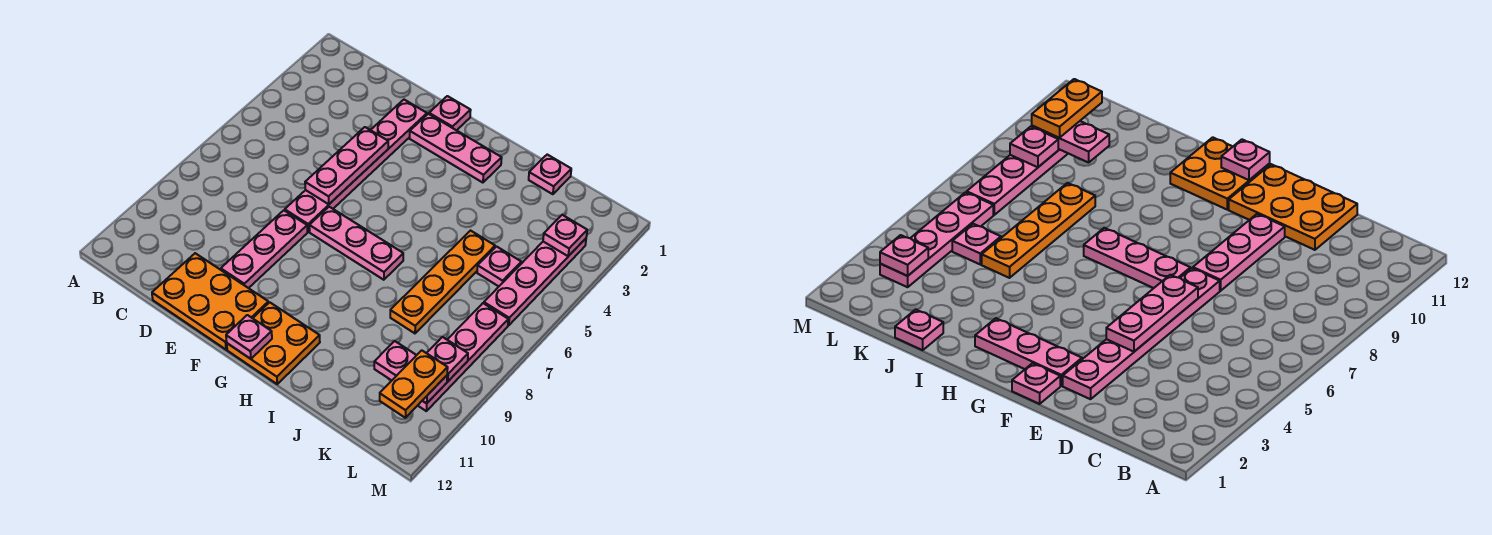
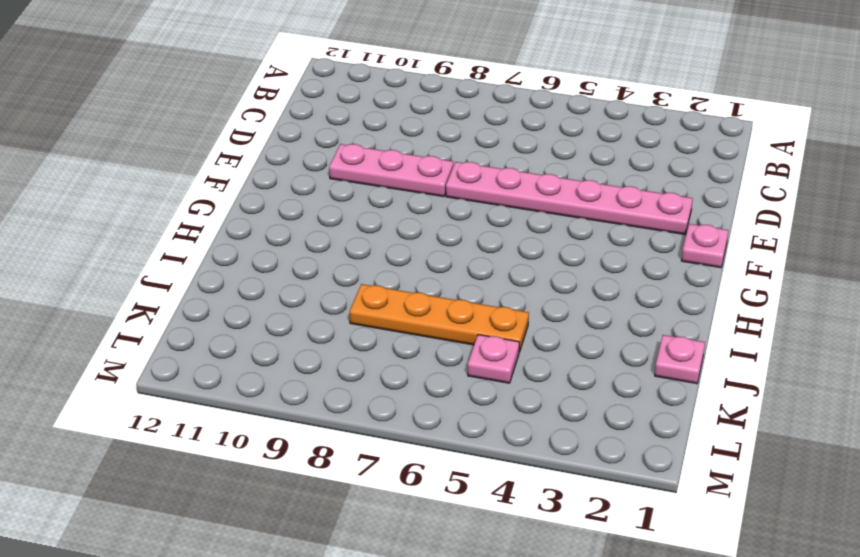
none -> orange plate D11:F12 level 1
none -> pink plate F2:H2 level 1
none -> pink plate F7:H7 level 1

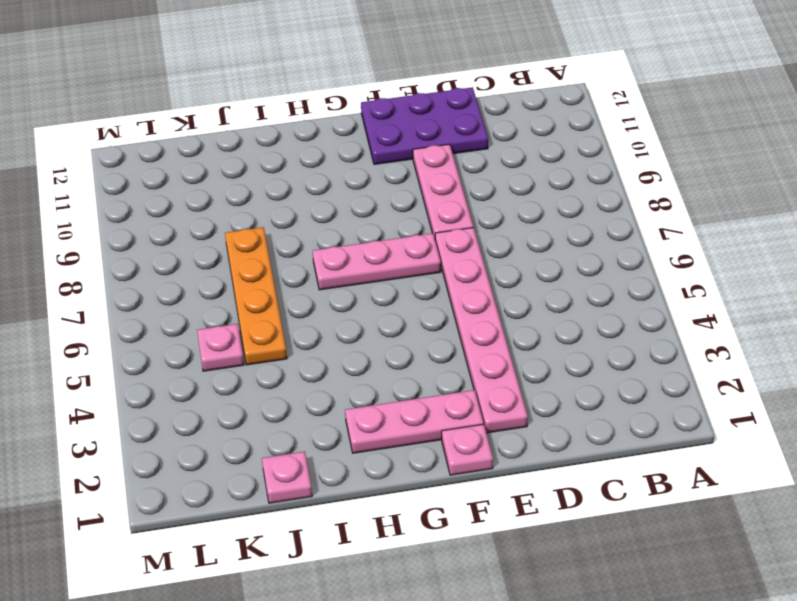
purple plate D11:F12 level 1 -> orange plate D11:F12 level 1
none -> orange plate G11:H12 level 1
none -> pink plate L3:L6 level 1
none -> pink plate L7:L10 level 1

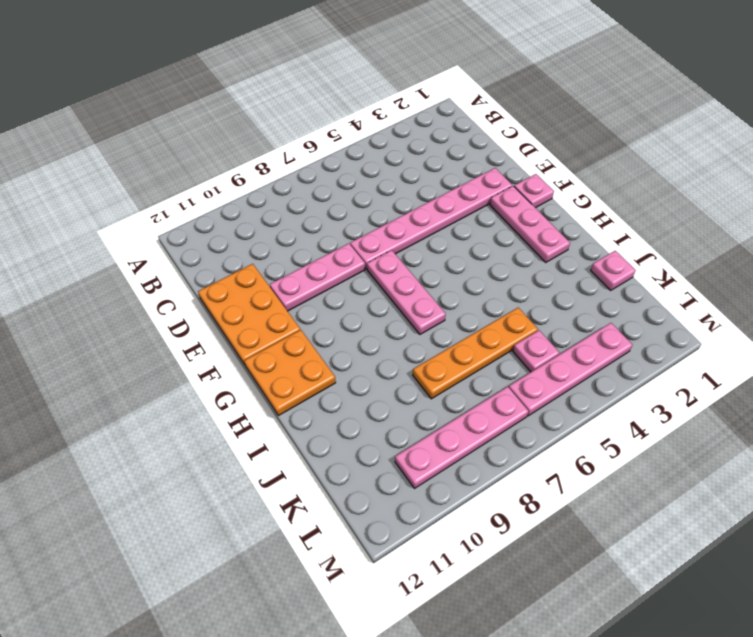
none -> pink plate E4:E6 level 2
none -> pink plate G12 level 2
none -> pink plate K10:L10 level 2

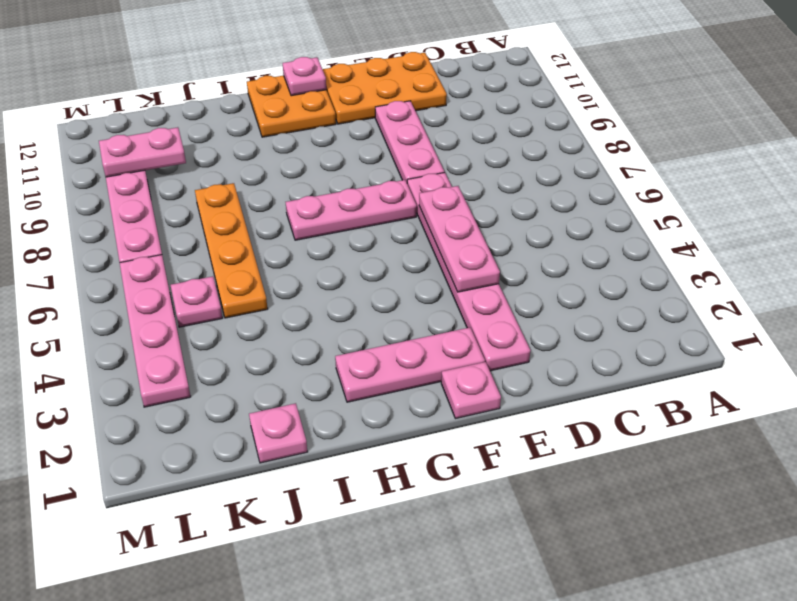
none -> pink plate L3 level 2
none -> pink plate L9 level 2
none -> orange plate L10:L11 level 3

